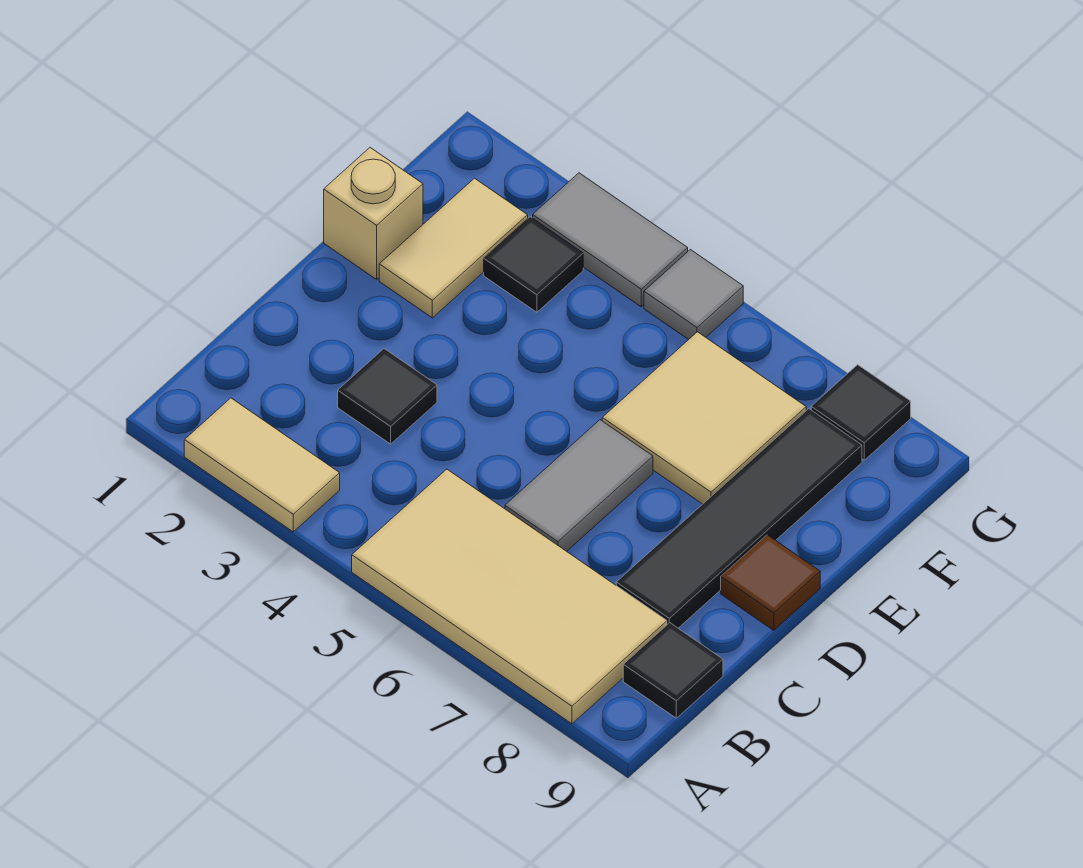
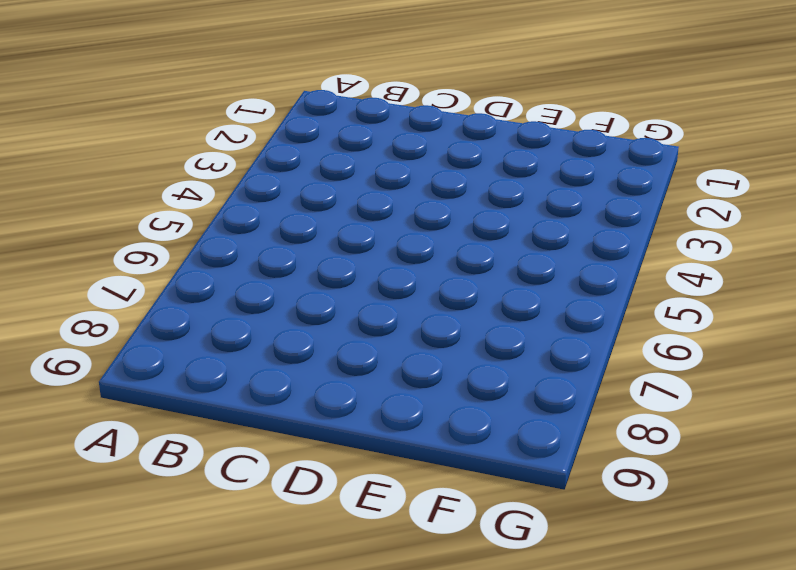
none -> tan tile A2:A3 level 1
none -> tan tile A5:B8 level 1
none -> black tile B9 level 1

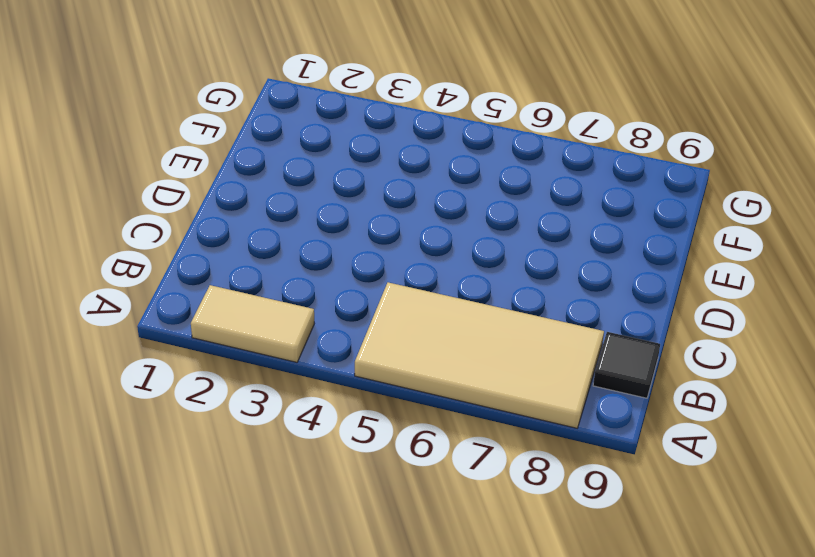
none -> black tile C3 level 1
none -> grey tile C6:D6 level 1
none -> black tile C8:F8 level 1

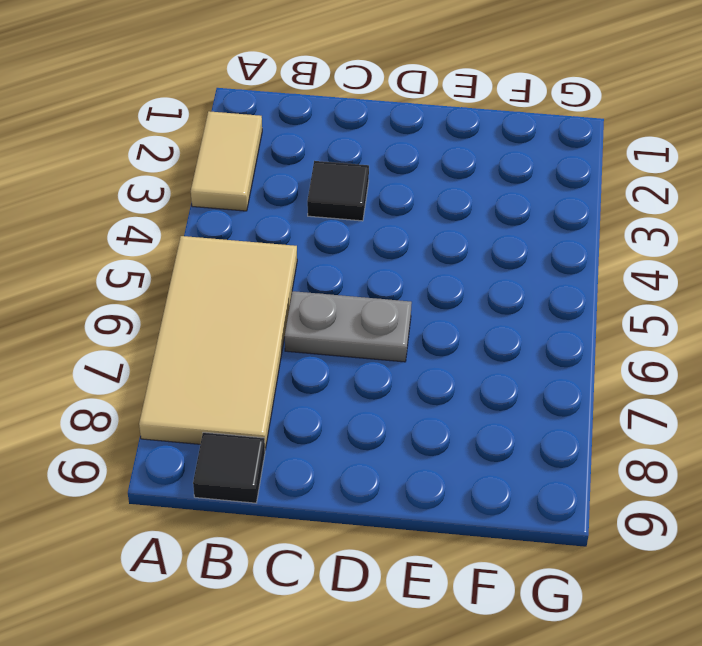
grey plate C6:D6 level 1 -> grey tile C6:D6 level 1
none -> black tile C8:F8 level 1
none -> brown tile D9 level 1
none -> tan brick E1 level 1

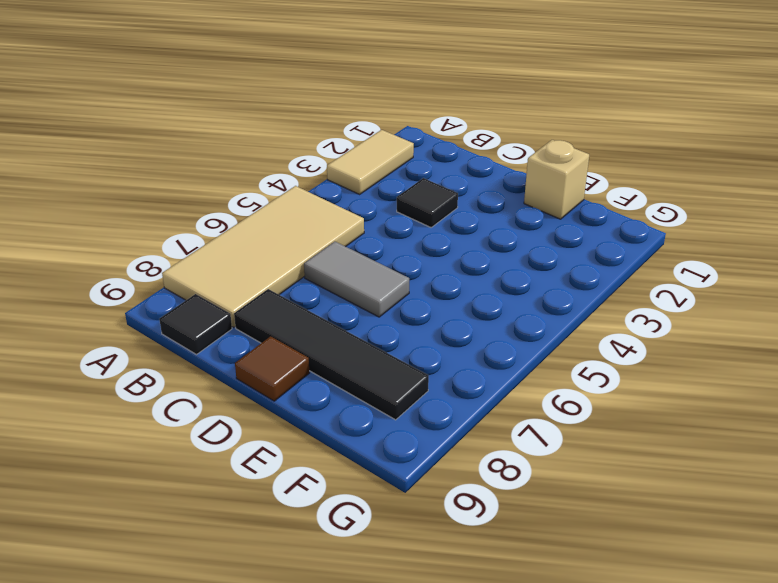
none -> tan tile E2:F2 level 1
none -> tan tile E6:F7 level 1
none -> black tile F3 level 1

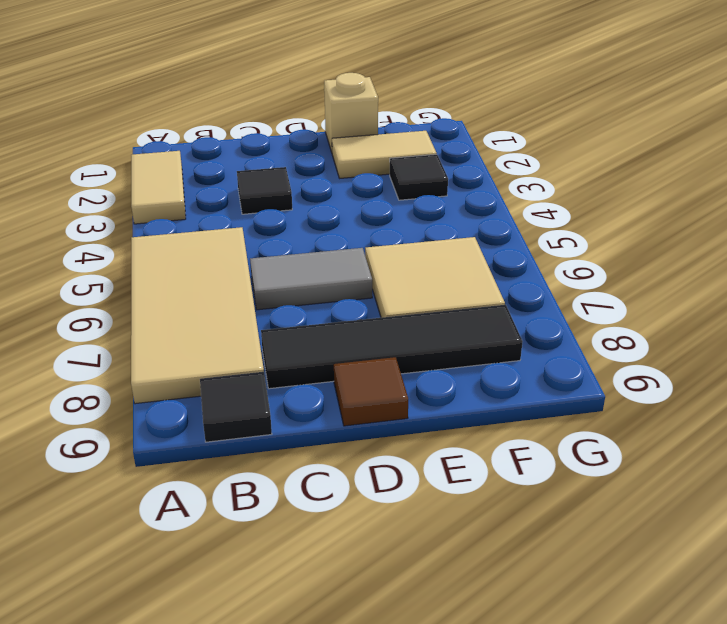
none -> grey tile G3:G4 level 1
none -> grey tile G5 level 1
none -> black tile G8 level 1

